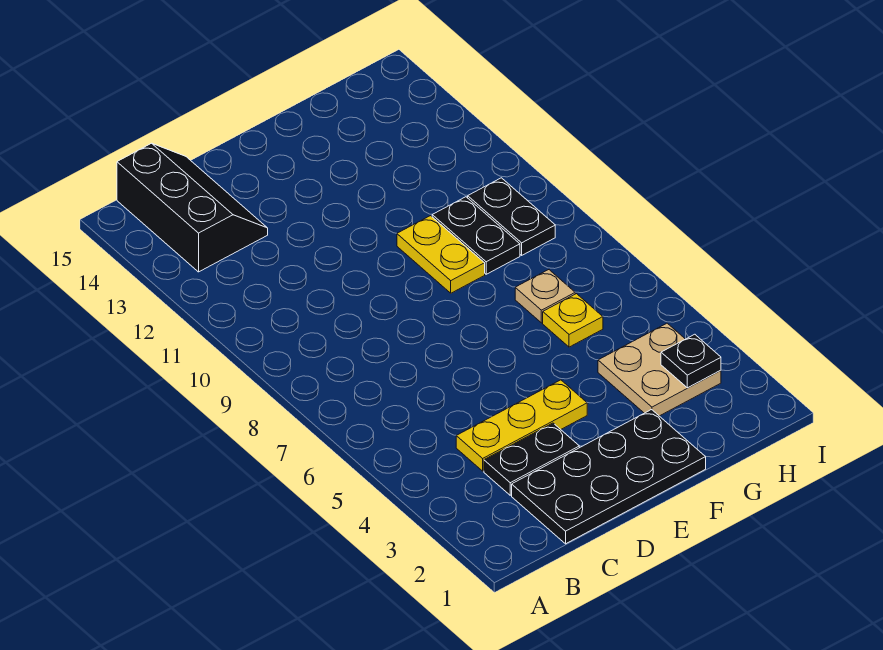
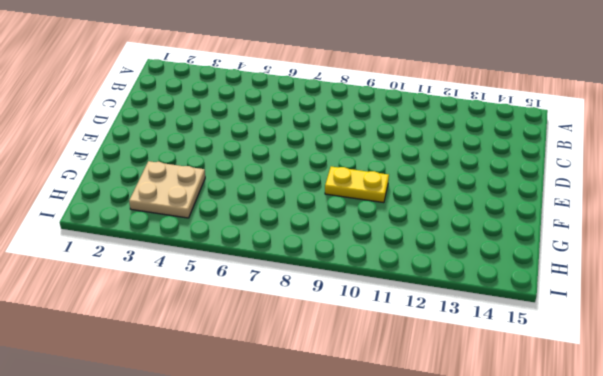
none -> black slope B13:C15 level 1 top B
none -> black plate C1:F2 level 1

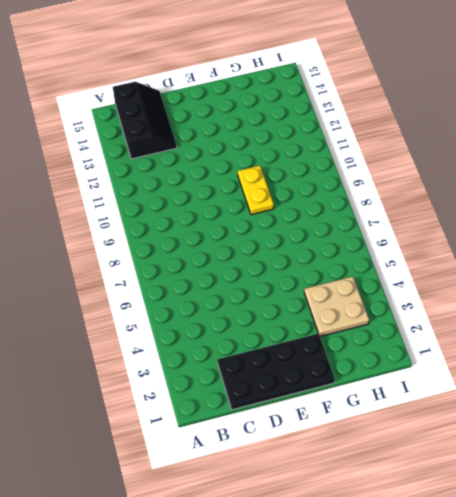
none -> black plate C3:D3 level 1
none -> yellow plate C4:E4 level 1

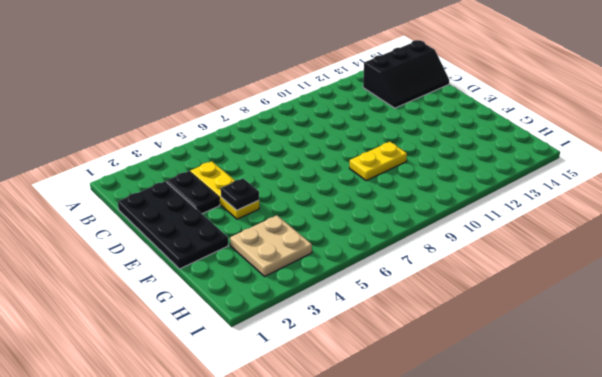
black plate E4 level 2 -> black plate H3 level 2
none -> yellow plate G6 level 1
none -> tan plate G7 level 1

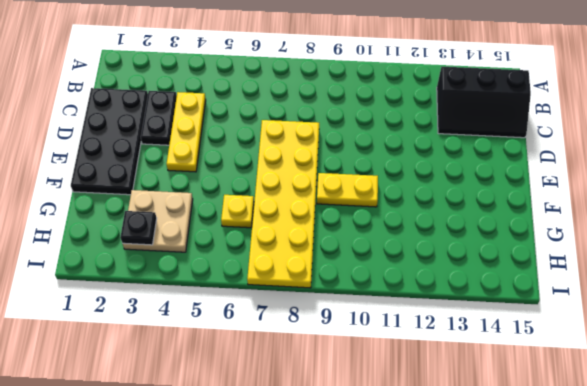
yellow plate D7:I8 level 1 -> tan plate G7 level 1
none -> black plate G9:G10 level 1
none -> black plate H9:H10 level 1

